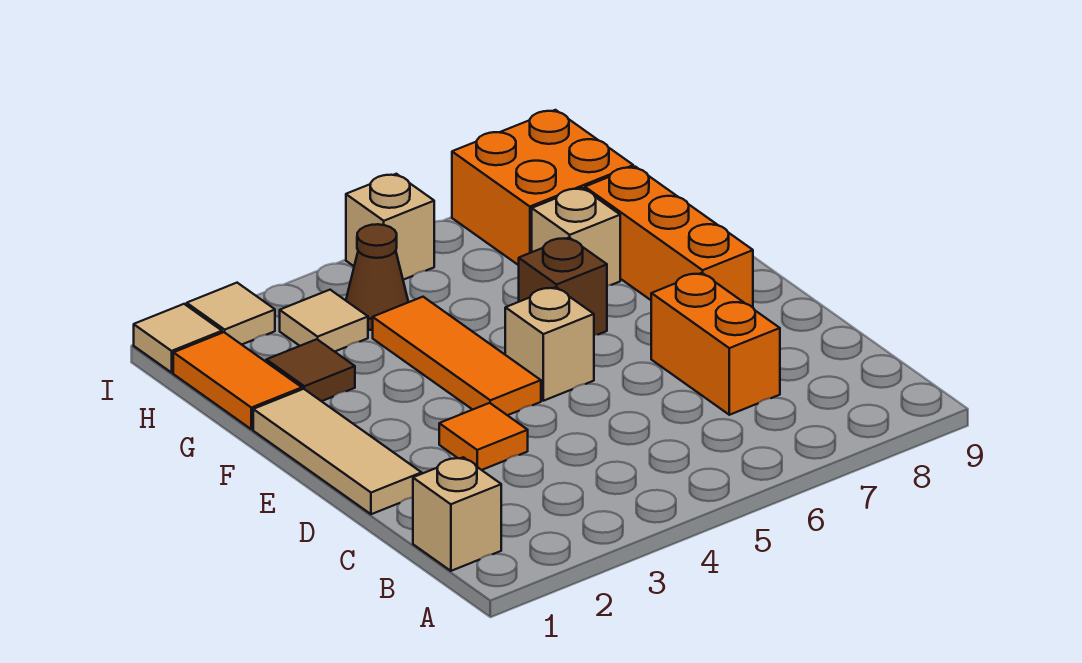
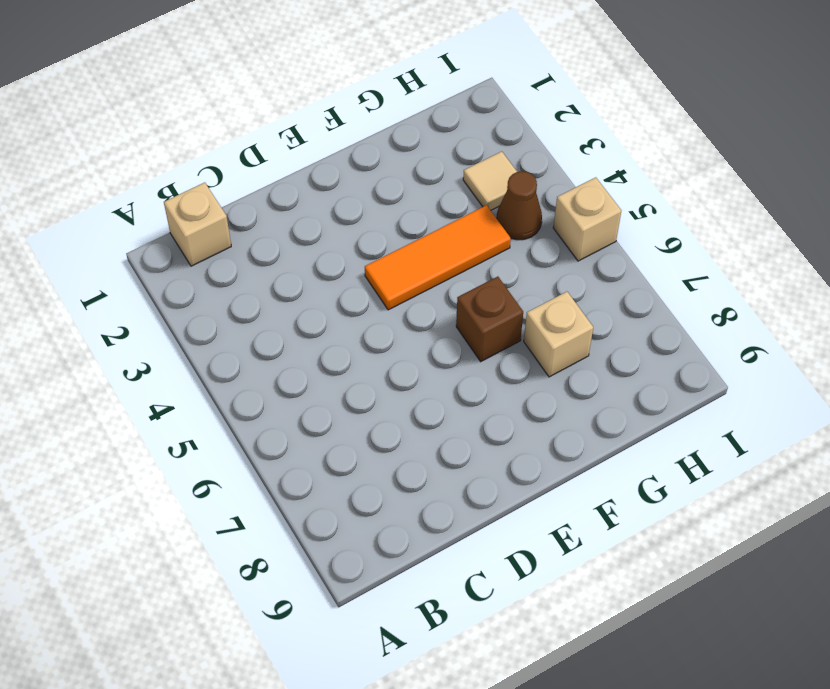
none -> orange brick C7:D7 level 1
none -> tan tile D1:F1 level 1
none -> orange tile D3 level 1

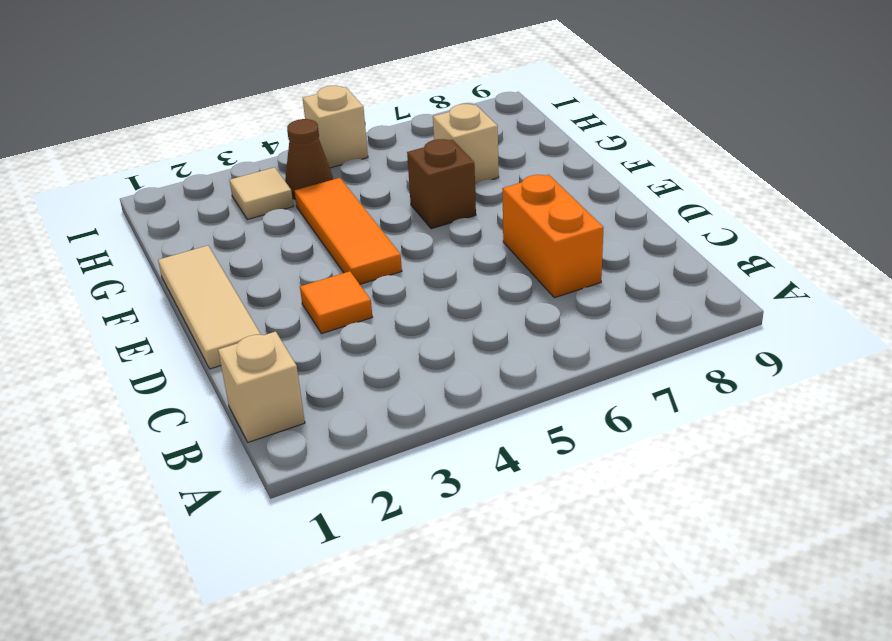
none -> tan brick E5 level 1
none -> orange brick E8:G8 level 1
none -> orange tile G1:H1 level 1

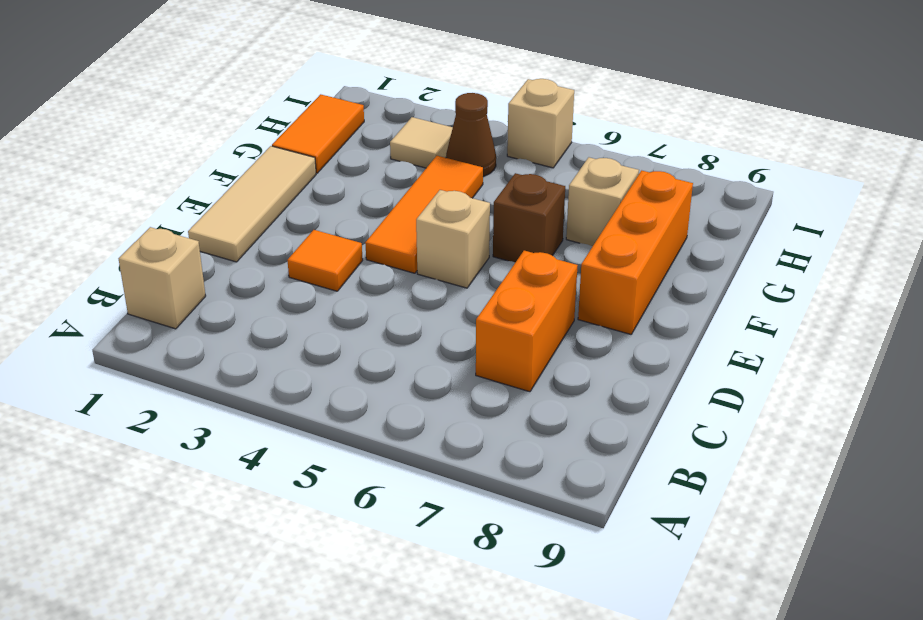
none -> brown tile G2 level 1
none -> orange brick H7:I8 level 1
none -> tan tile I1 level 1

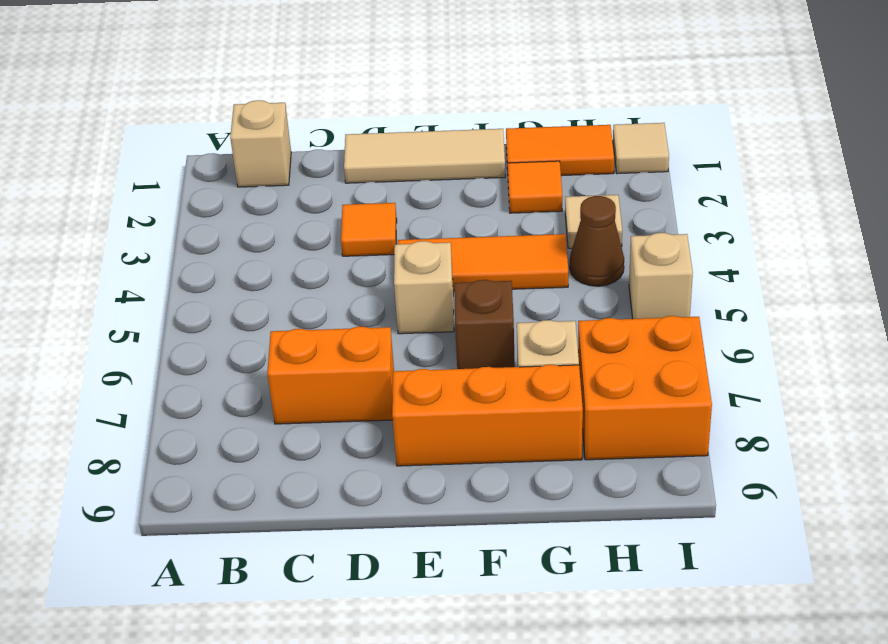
orange tile G2 level 1 -> brown tile G2 level 1
none -> tan tile I2 level 1

